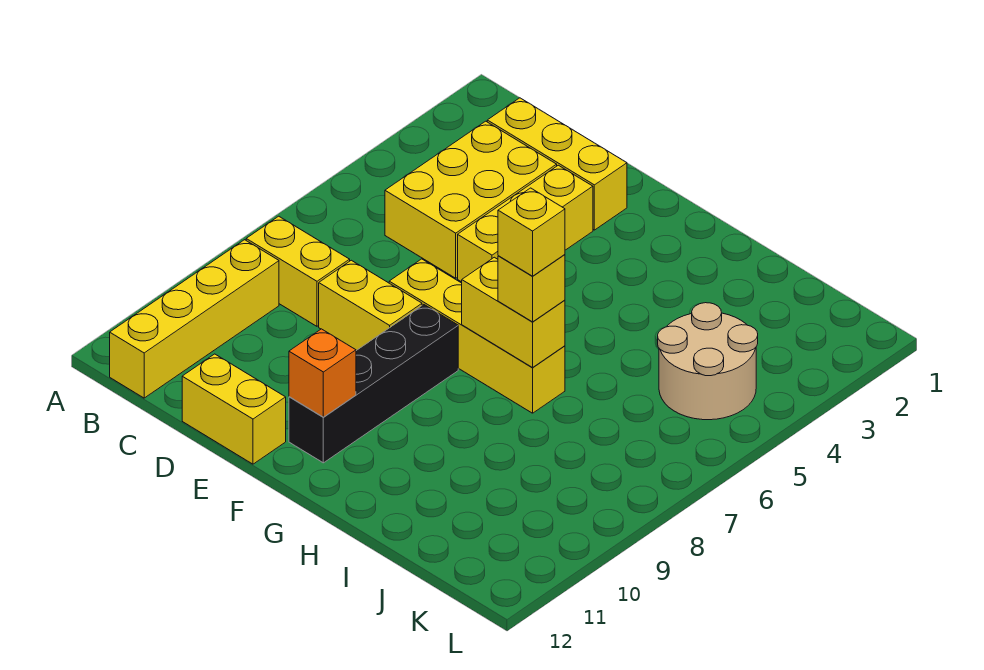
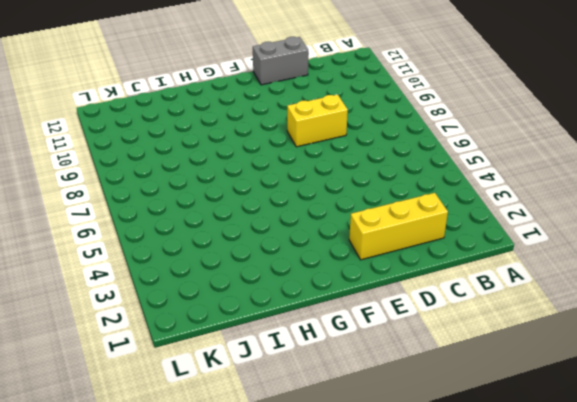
grey brick D12:E12 level 1 -> yellow brick D12:E12 level 1
none -> yellow brick B8:C8 level 1
none -> yellow brick B9:B12 level 1
none -> yellow brick C3:D5 level 1

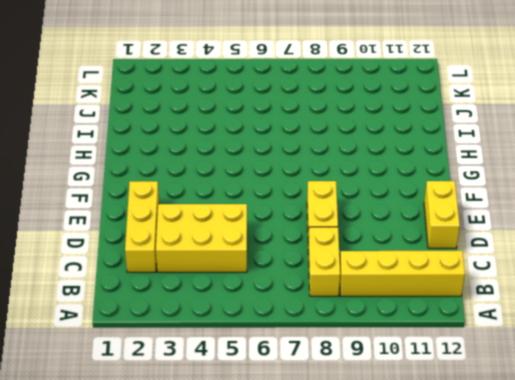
none -> yellow brick E3:E5 level 1
none -> yellow brick E7:H7 level 1
none -> black brick F8:F11 level 1

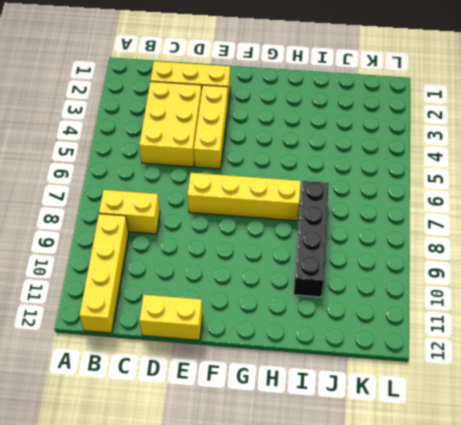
black brick I7:I10 level 1 -> black brick F8:F11 level 1
none -> yellow brick D8:E8 level 1
none -> tan round brick J4:K5 level 1
none -> orange brick F11 level 2

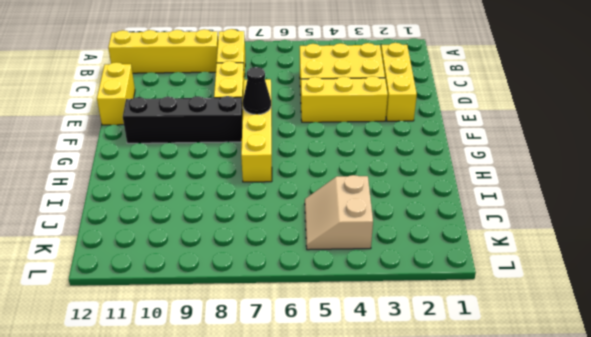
black cone F7 level 2 -> none
tan slope J4:K5 level 1 top 4 -> tan round brick J4:K5 level 1
none -> orange brick F11 level 2
none -> yellow brick G7:H7 level 2
none -> yellow brick H7 level 3

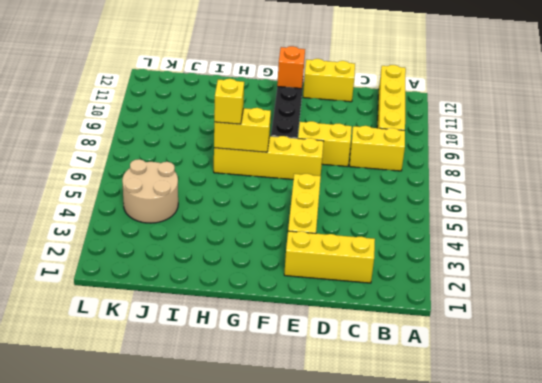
none -> yellow brick C3:D5 level 1
none -> yellow brick H7 level 4

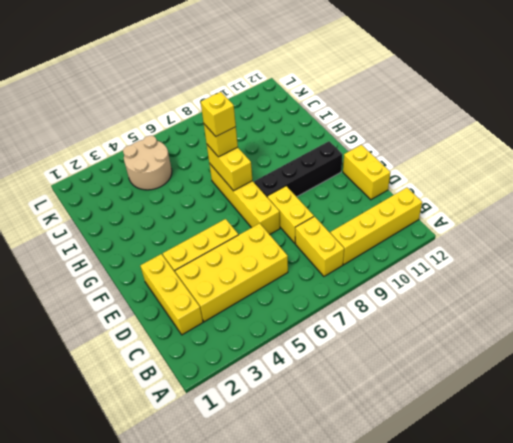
yellow brick C3:D6 level 1 -> yellow brick C3:D5 level 1
none -> orange brick F11 level 2

